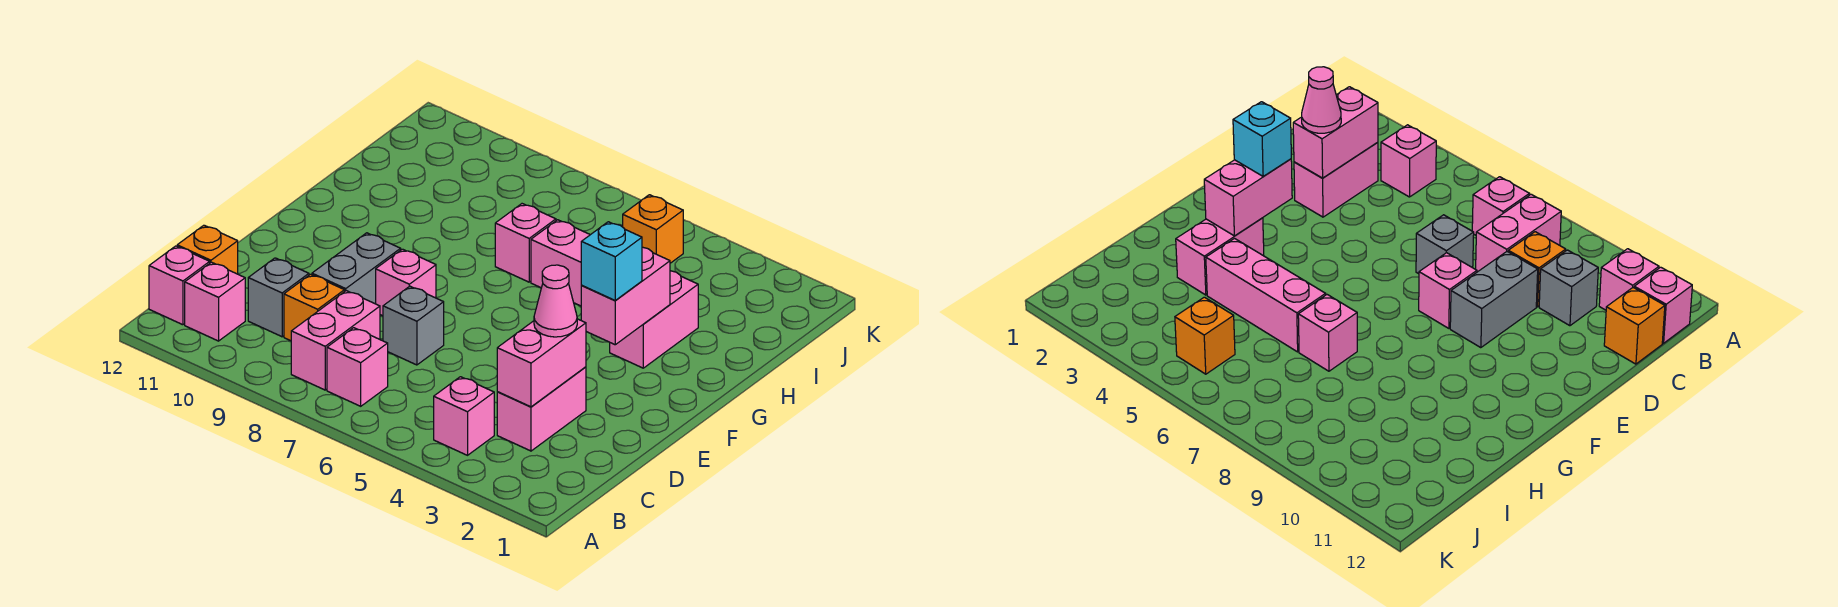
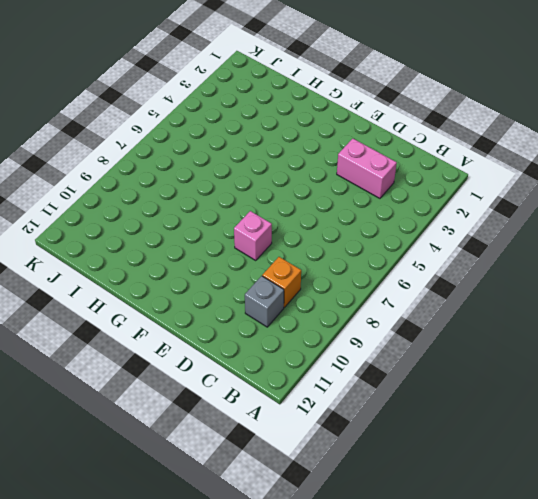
none -> pink brick B4 level 1
none -> pink brick B7 level 1
none -> pink brick B8:C8 level 1

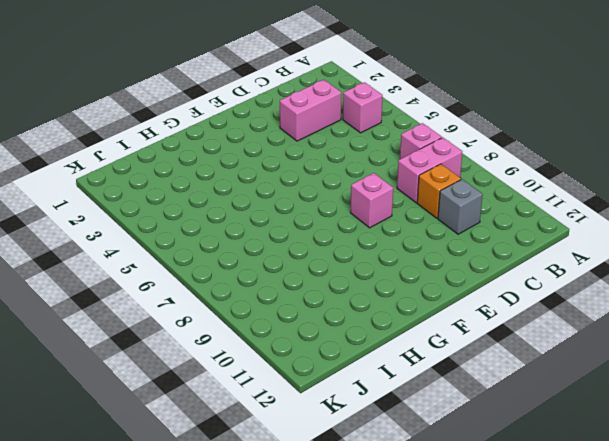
none -> pink brick B11 level 1
none -> pink brick B12 level 1
none -> orange brick C12 level 1

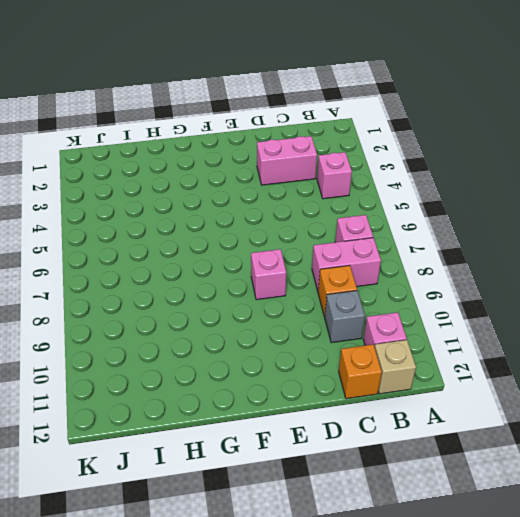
tan brick B12 level 1 -> pink brick B12 level 1
none -> grey brick D7 level 1
none -> grey brick D9:E9 level 1
none -> pink brick G3:H3 level 1

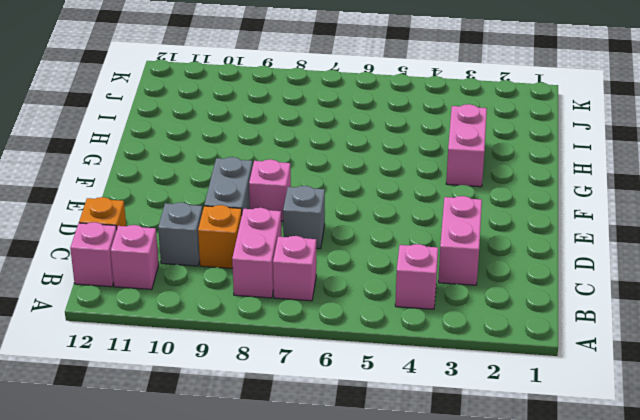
none -> pink brick H4:H6 level 1
none -> pink brick H7 level 1
none -> orange brick J5 level 1

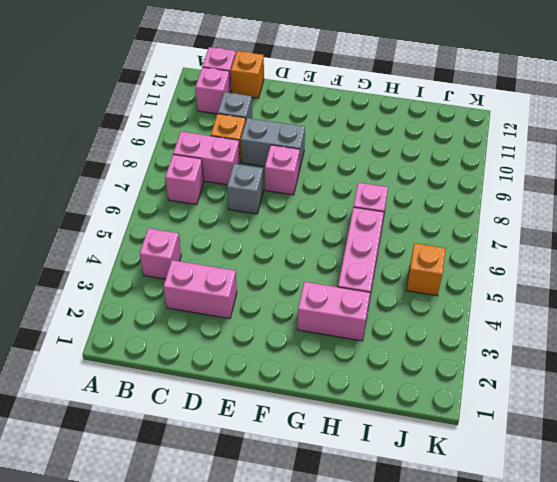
none -> pink brick C3:D3 level 2
none -> pink brick F3:G3 level 2
none -> pink cone D3 level 3

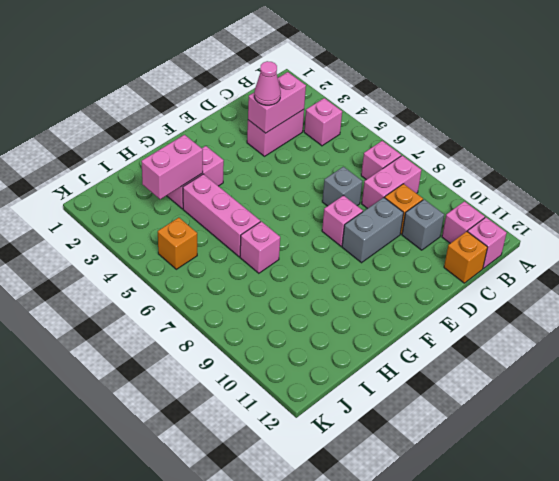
pink brick H3:I3 level 2 -> pink brick F3:G3 level 2
none -> cyan brick F3 level 3

